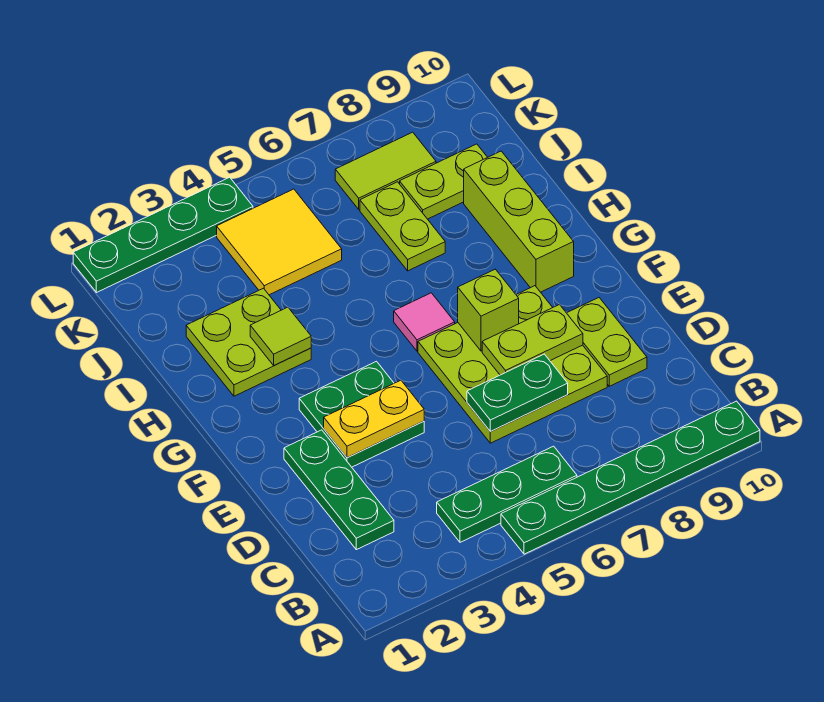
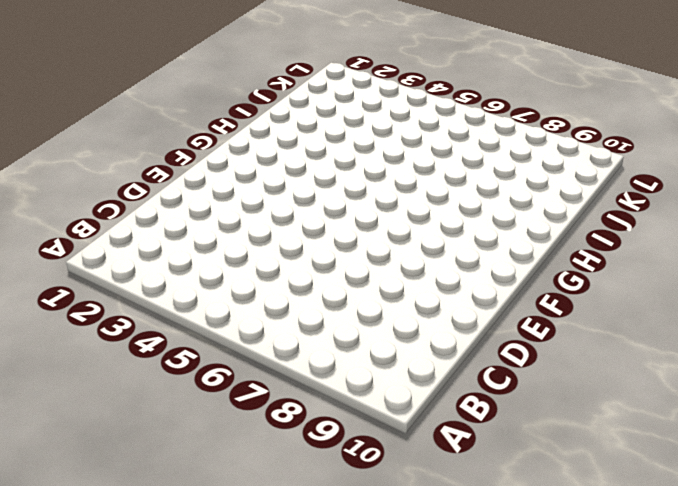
none -> green plate A5:A10 level 1
none -> green plate B4:B6 level 1
none -> green plate C2:E2 level 1

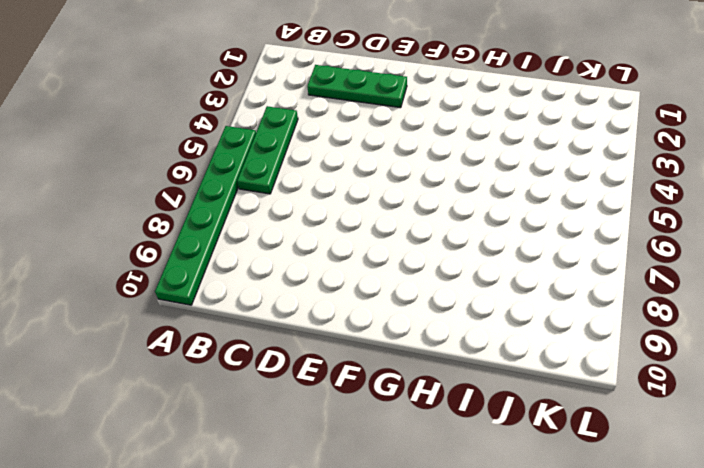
none -> lime plate D6:F8 level 1
none -> lime plate D9:E9 level 1
none -> green plate E3:F4 level 1

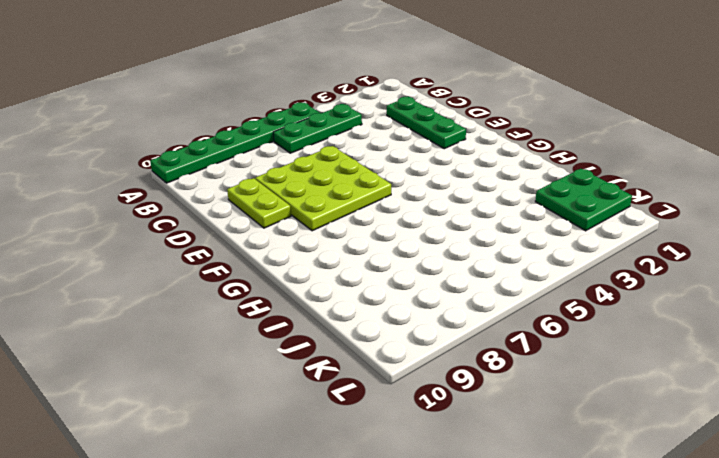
green plate J1:K2 level 1 -> green plate E3:F4 level 1
none -> pink tile G6 level 1
none -> lime brick G9:I9 level 1
none -> lime plate H2:I3 level 1

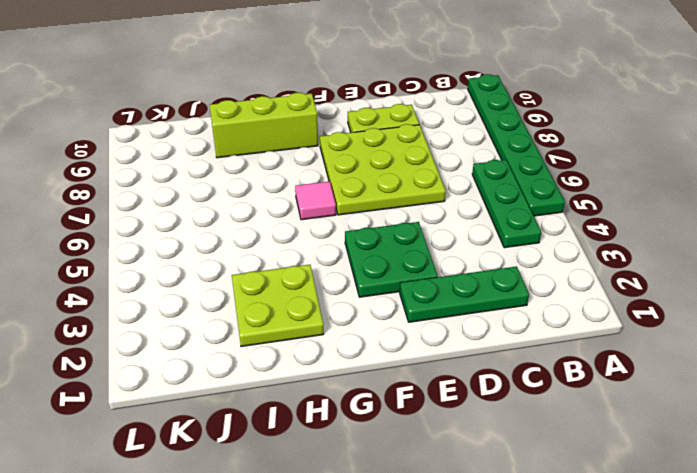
none -> lime plate I7:J7 level 1
none -> yellow tile J4:K5 level 1
none -> lime plate J8:J9 level 1

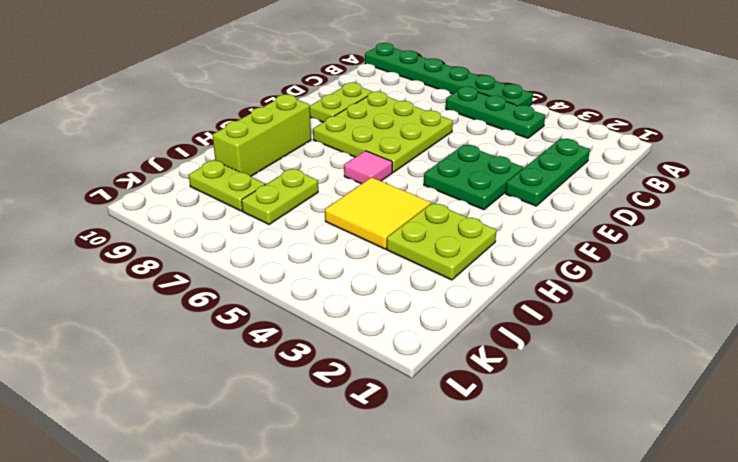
yellow tile H4:I5 level 1 -> yellow tile J4:K5 level 1
none -> lime tile K7:K8 level 1
none -> green plate L1:L4 level 1
none -> green plate D6:D7 level 2

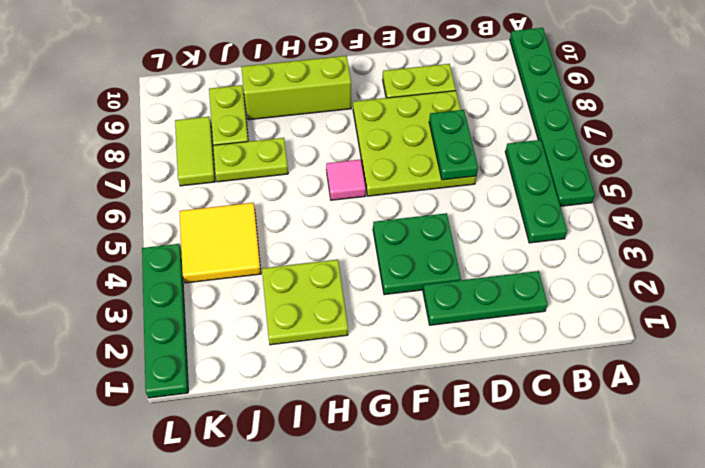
none -> yellow plate E3:E4 level 2
none -> lime plate E7:E8 level 2
none -> lime brick F7 level 2

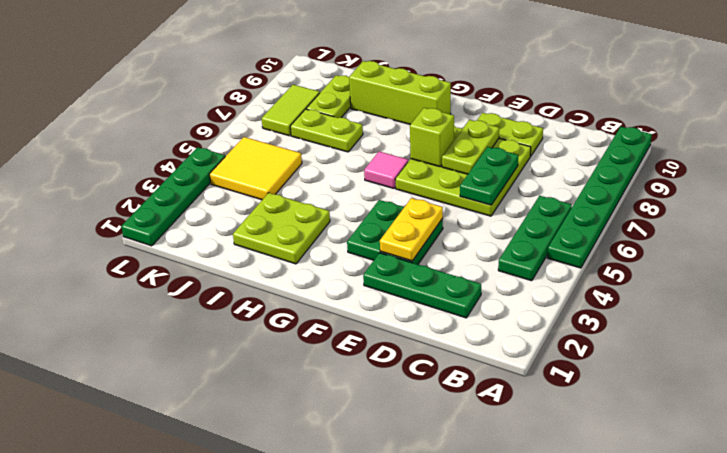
none -> lime tile H3 level 2

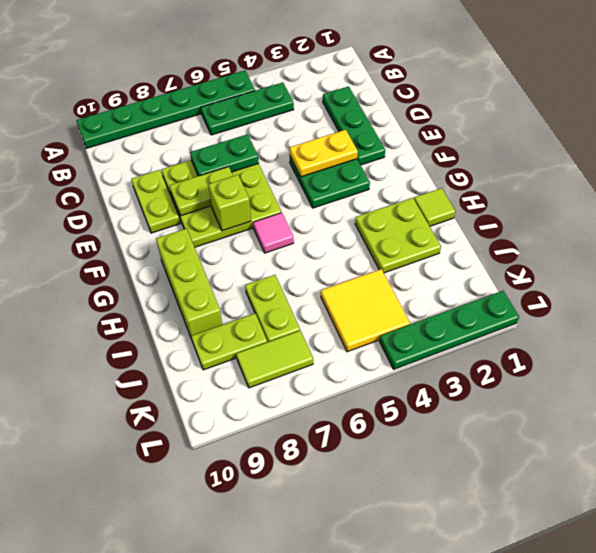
lime tile H1 level 1 -> lime tile H3 level 2

